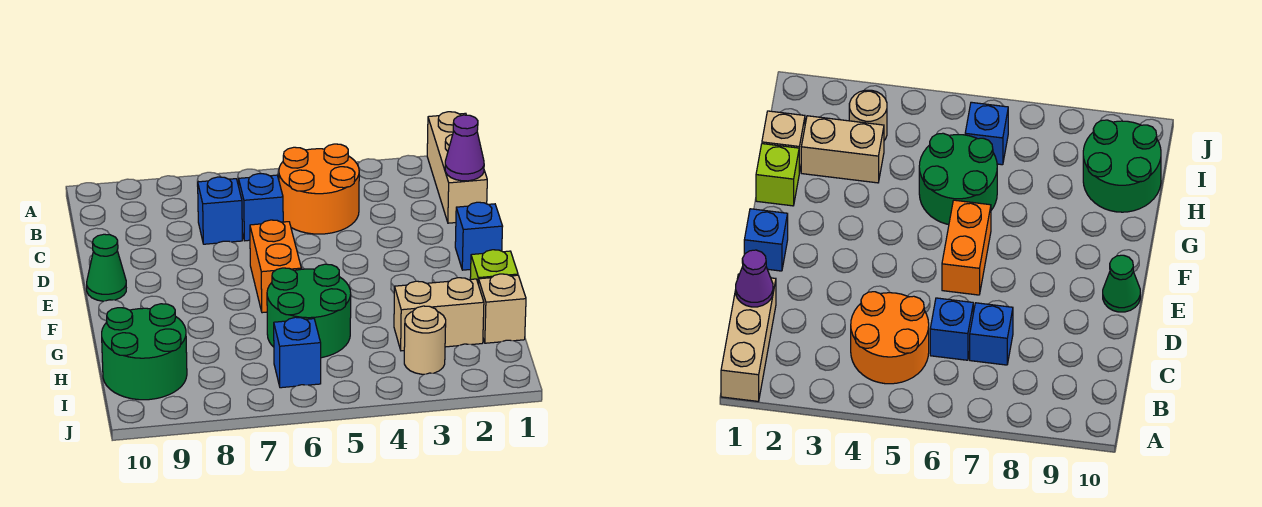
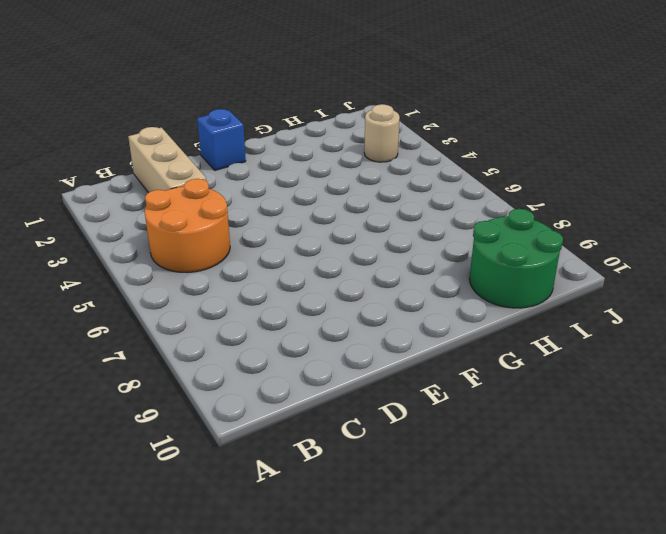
tan brick C1:C3 level 1 -> tan brick A1:C1 level 1
none -> blue brick C6 level 1
none -> blue brick C7 level 1
none -> orange brick E6:F6 level 1

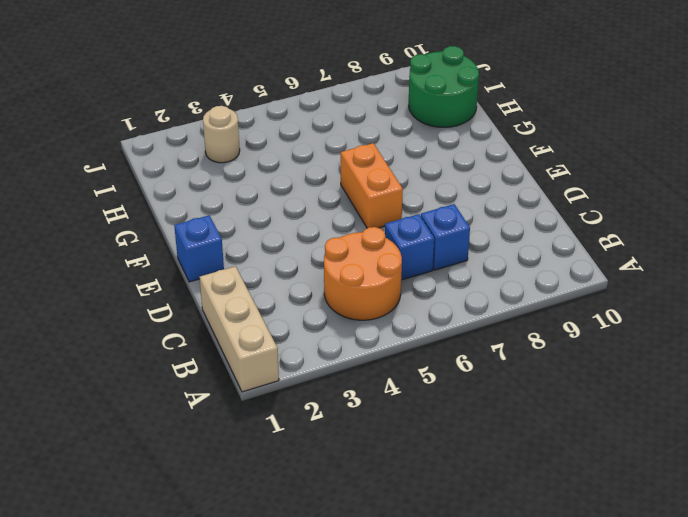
none -> green cone E10 level 1
none -> lime brick G1 level 1
none -> green round brick G5:H6 level 1

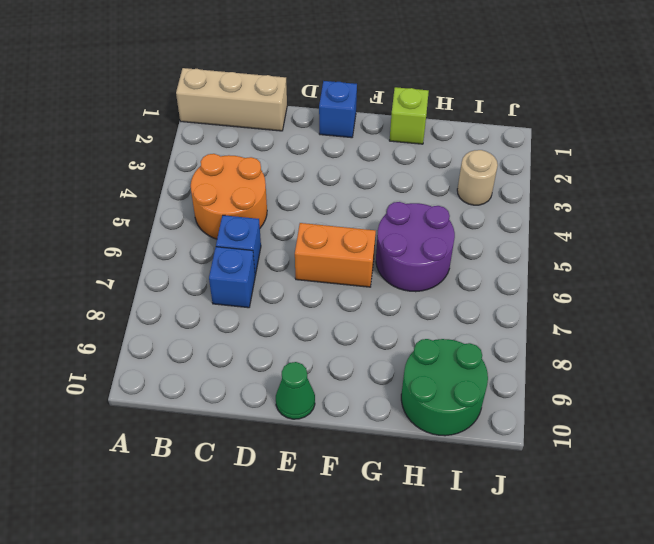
purple round brick G5:H6 level 1 -> green round brick G5:H6 level 1
none -> tan brick H1 level 1
none -> tan brick H2:H3 level 1
none -> blue brick I6 level 1

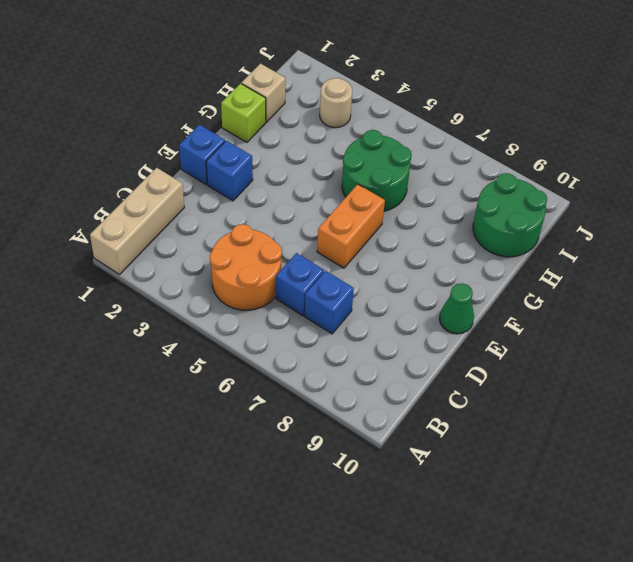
blue brick E2 level 1 -> blue brick I6 level 1
none -> tan brick H2:H3 level 1
none -> purple cone C1 level 2

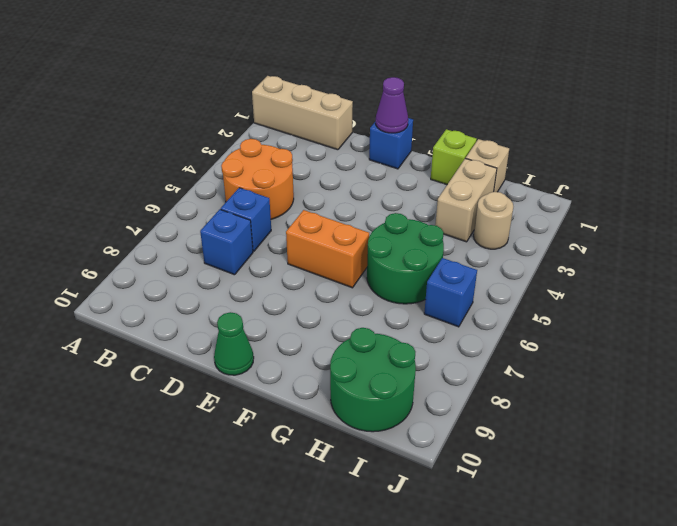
purple cone E1 level 2 -> purple cone C1 level 2

